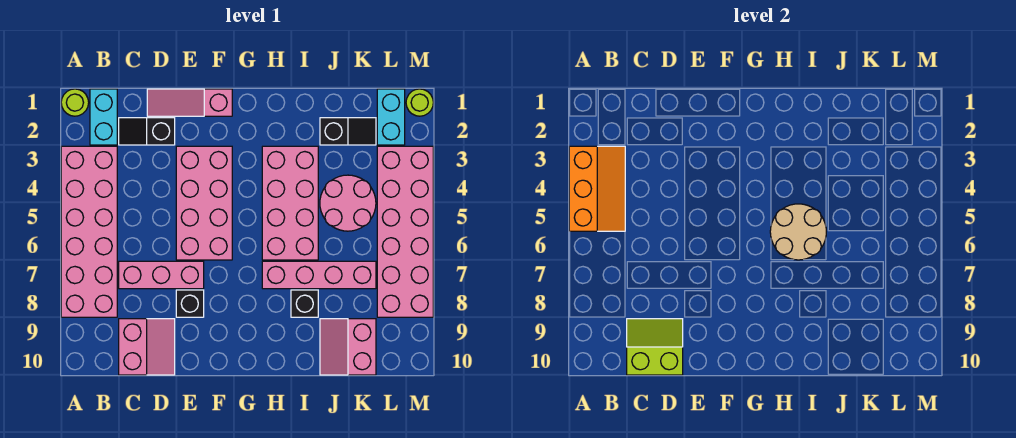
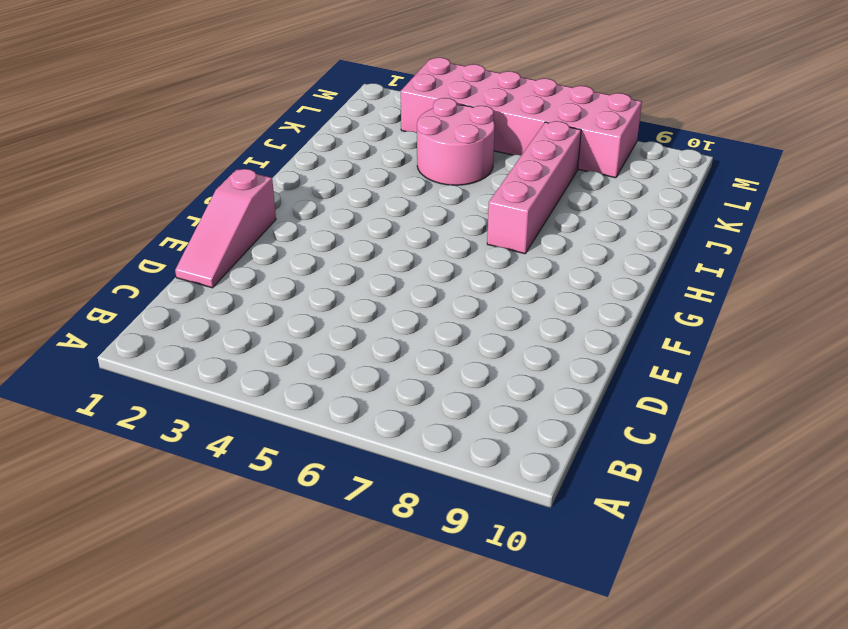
none -> lime round brick A1 level 1
none -> pink brick A3:B8 level 1
none -> cyan brick B1:B2 level 1

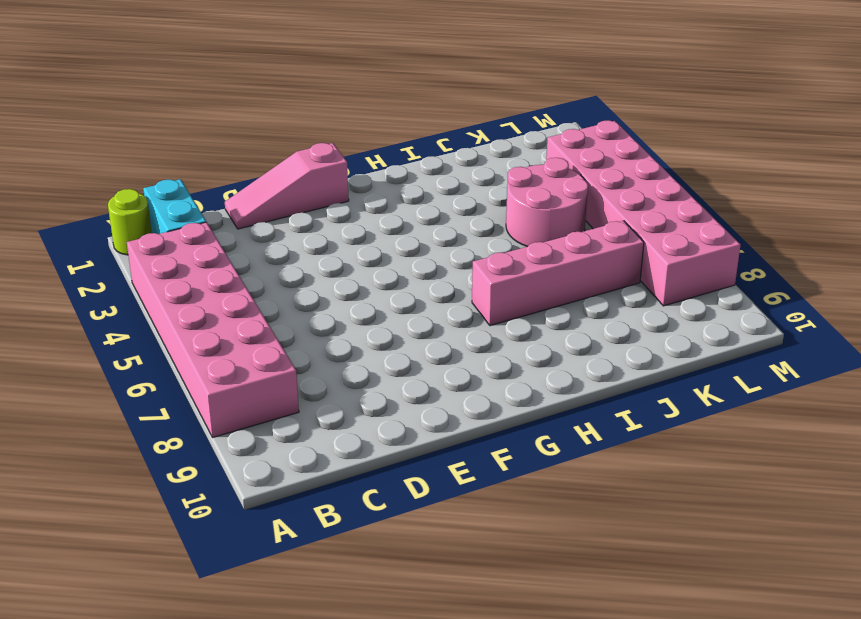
none -> black slope C2:D2 level 1 top D
none -> pink brick C7:E7 level 1
none -> pink slope C9:D10 level 1 top C

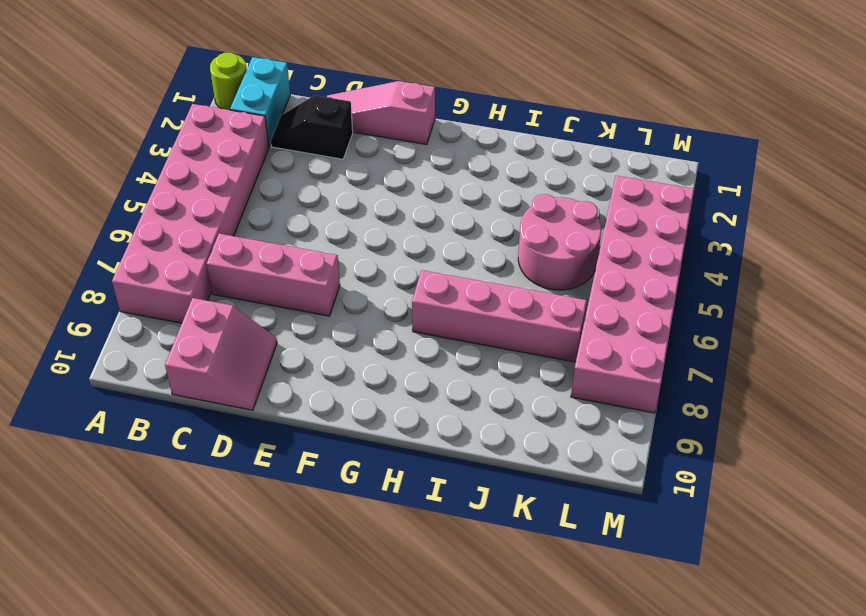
none -> pink brick E3:F6 level 1
none -> black brick E8 level 1
none -> pink brick H3:I6 level 1

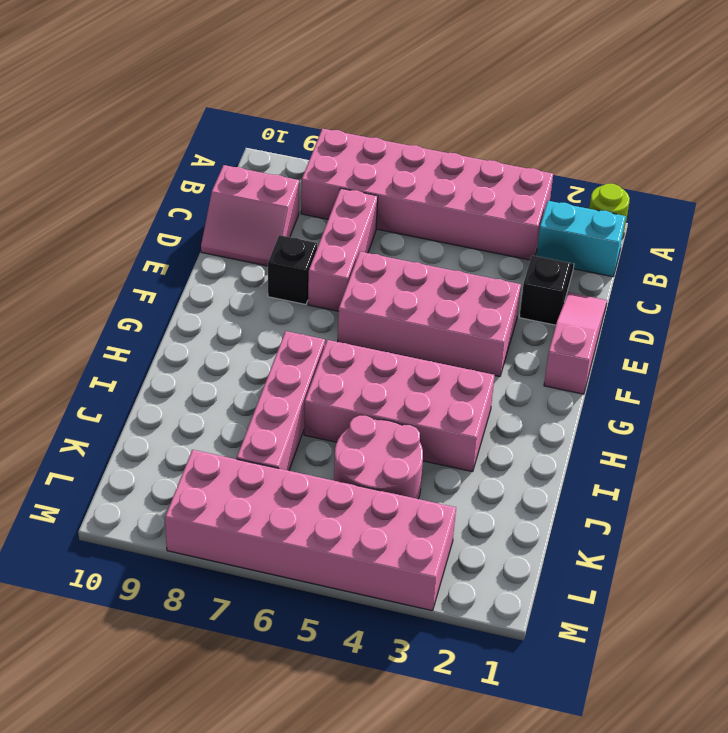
none -> black brick I8 level 1
none -> black slope J2:K2 level 1 top J
none -> pink slope J9:K10 level 1 top K

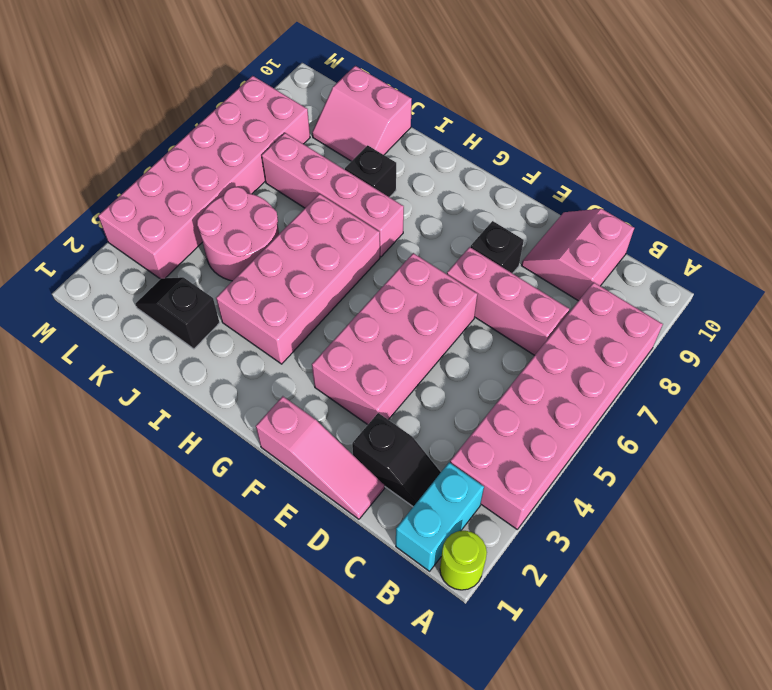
pink slope J9:K10 level 1 top 10 -> pink slope J9:K10 level 1 top K
none -> cyan brick L1:L2 level 1
none -> lime round brick M1 level 1
none -> orange slope A3:B5 level 2 top A

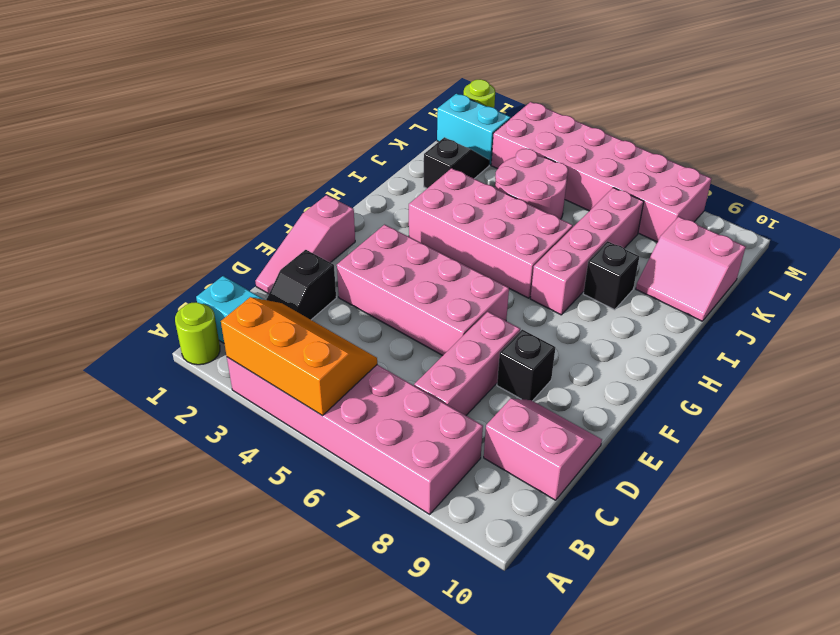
none -> lime slope C9:D10 level 2 top 10
none -> tan round brick H5:I6 level 2

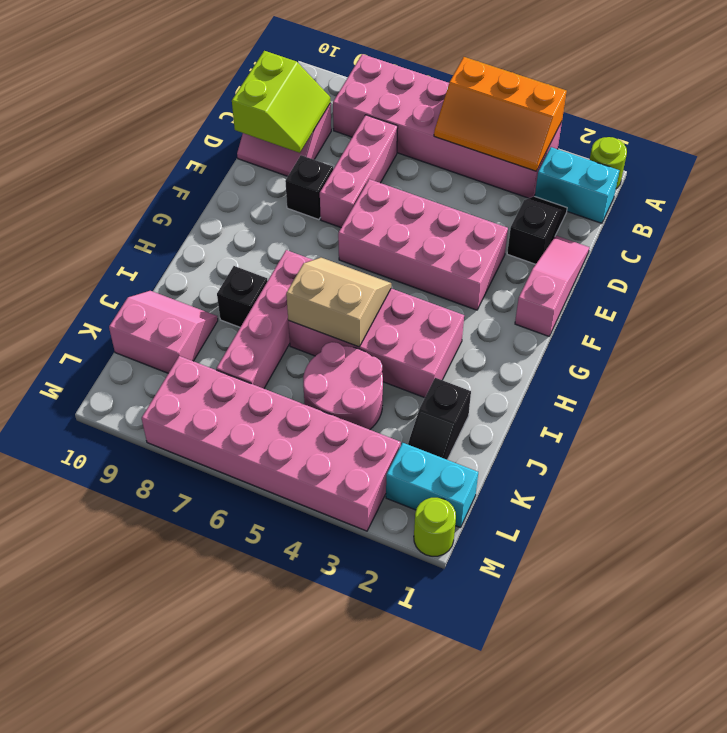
tan slope H5:I6 level 2 top I -> tan round brick H5:I6 level 2

